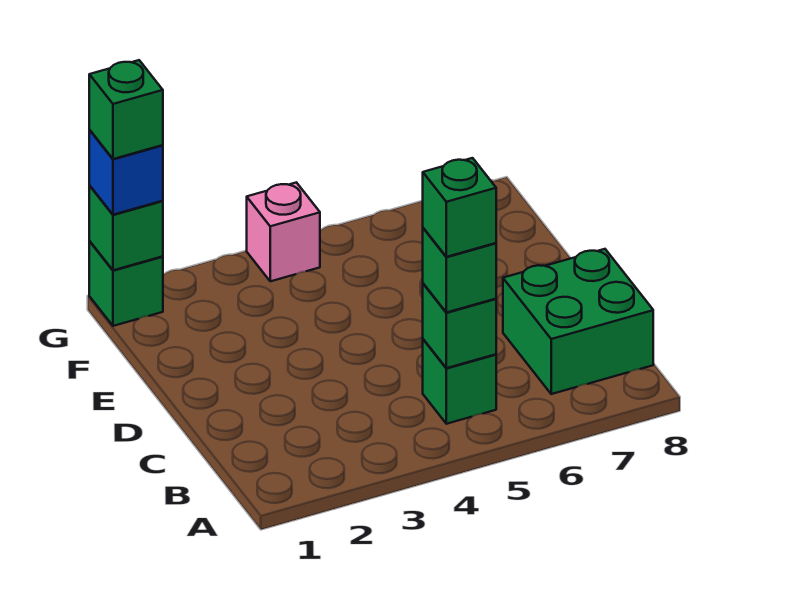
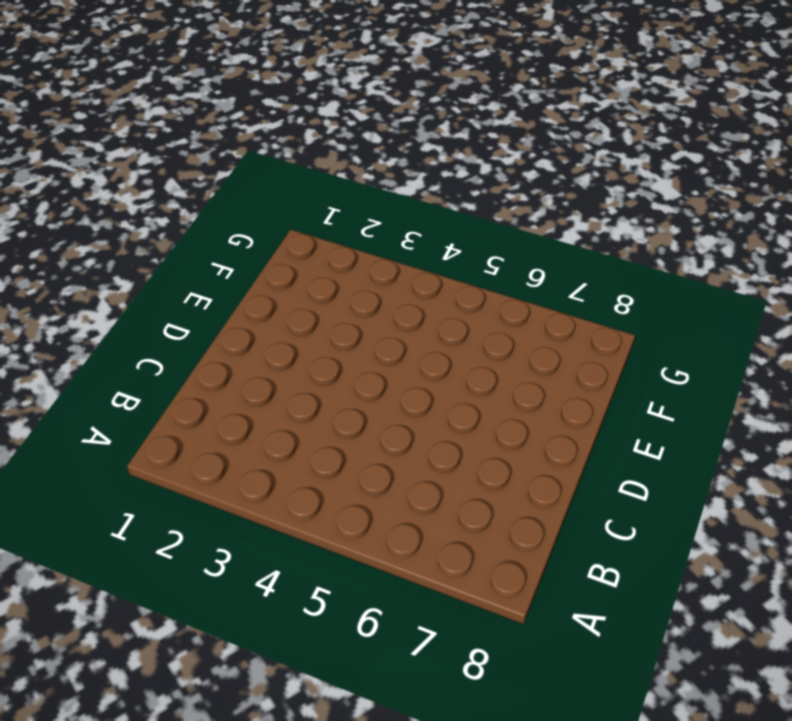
none -> green brick B5 level 1
none -> green brick B7:C8 level 1

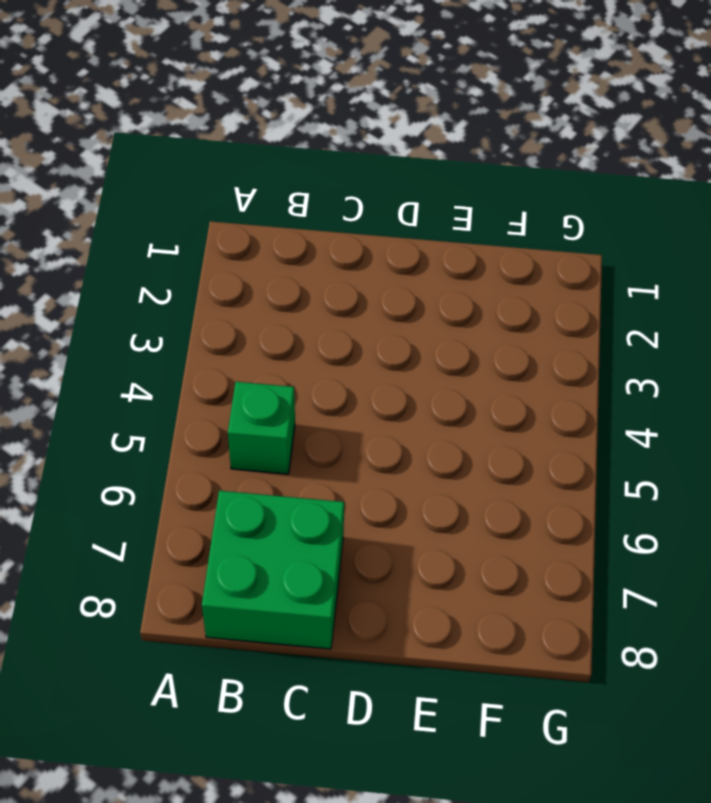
none -> green brick G1 level 1
none -> pink brick G4 level 1

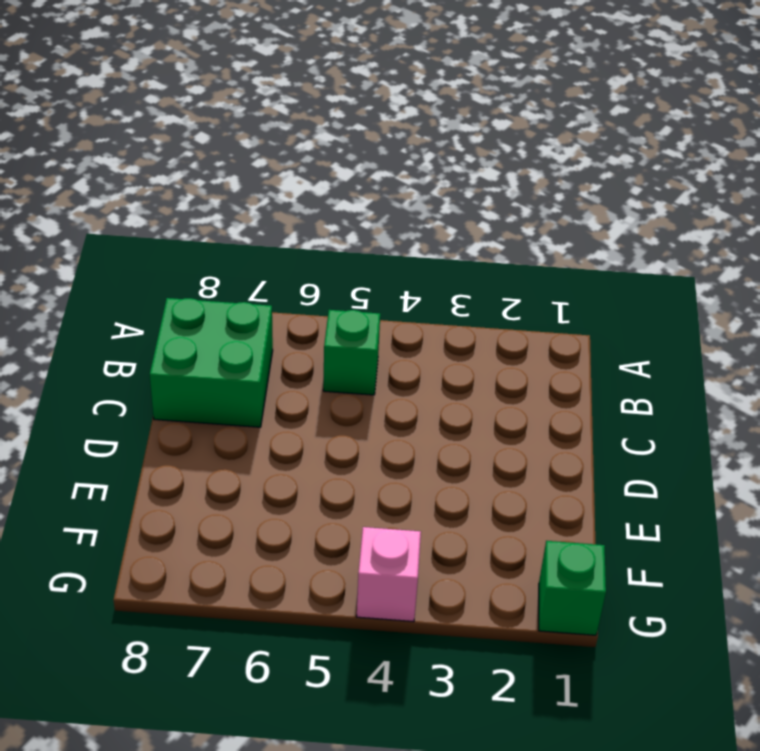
none -> green brick B5 level 2
none -> green brick G1 level 2

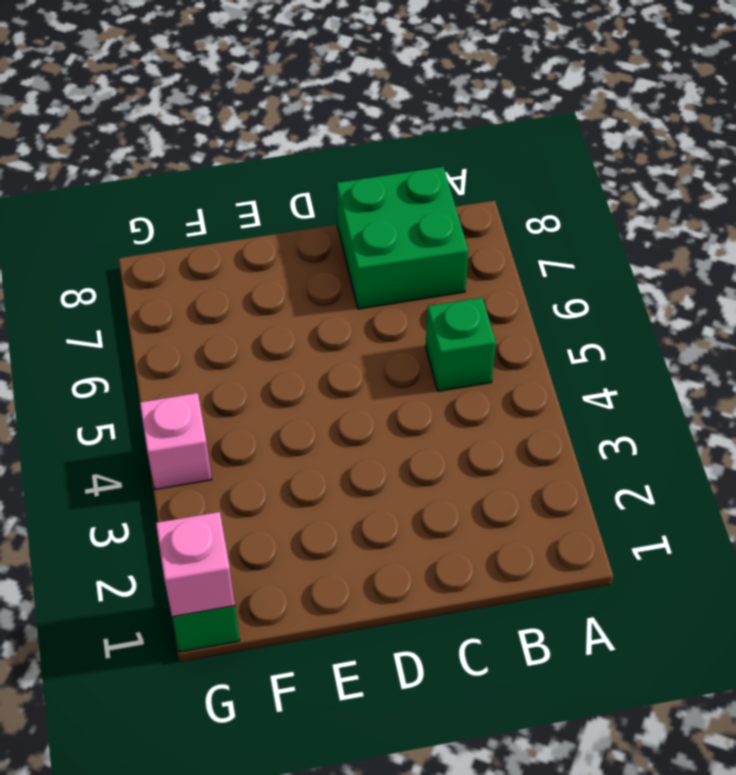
pink brick G1 level 2 -> green brick G1 level 2
none -> green brick B5 level 2
none -> green brick B5 level 3

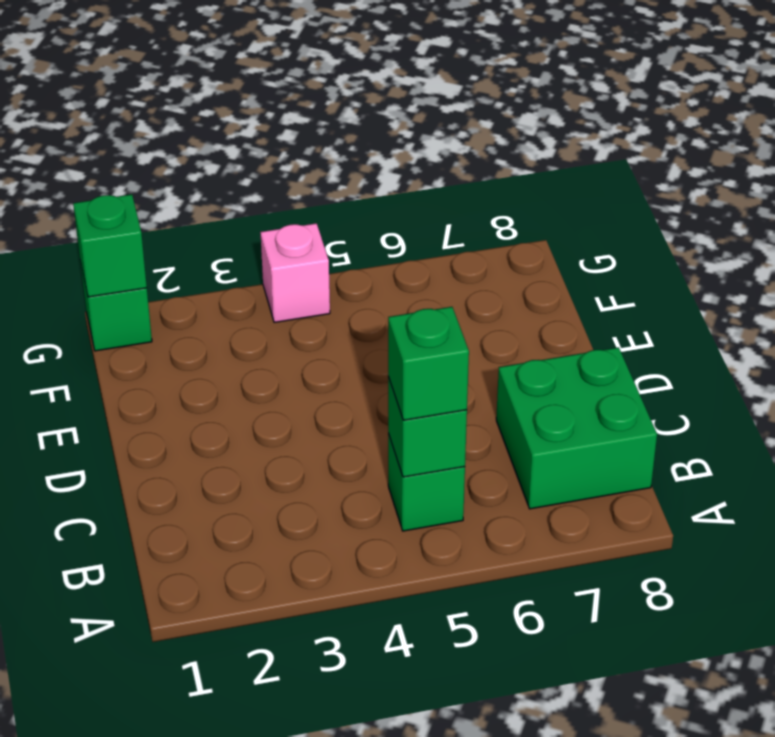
none -> blue brick G1 level 3
none -> green brick B5 level 4

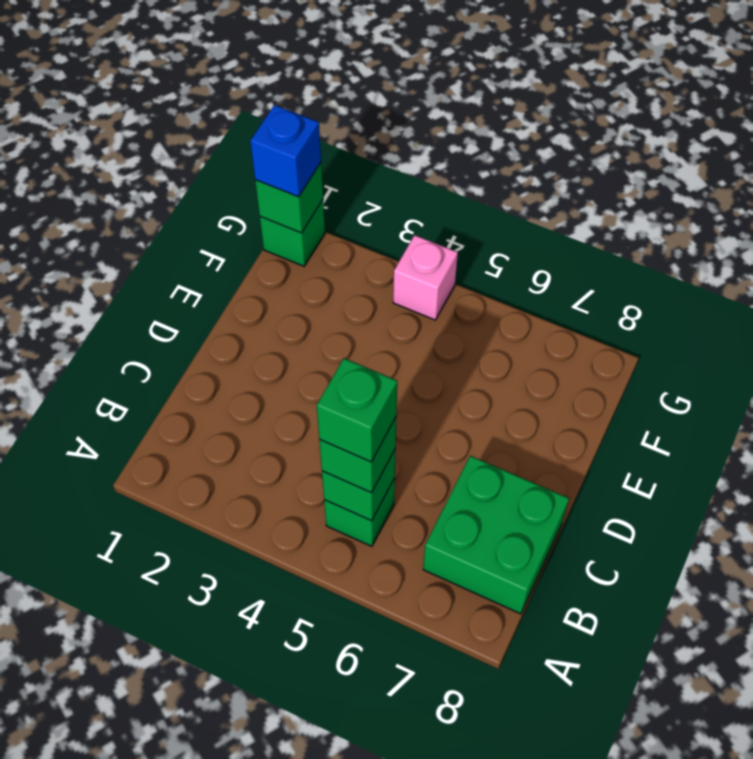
none -> green brick G1 level 4

